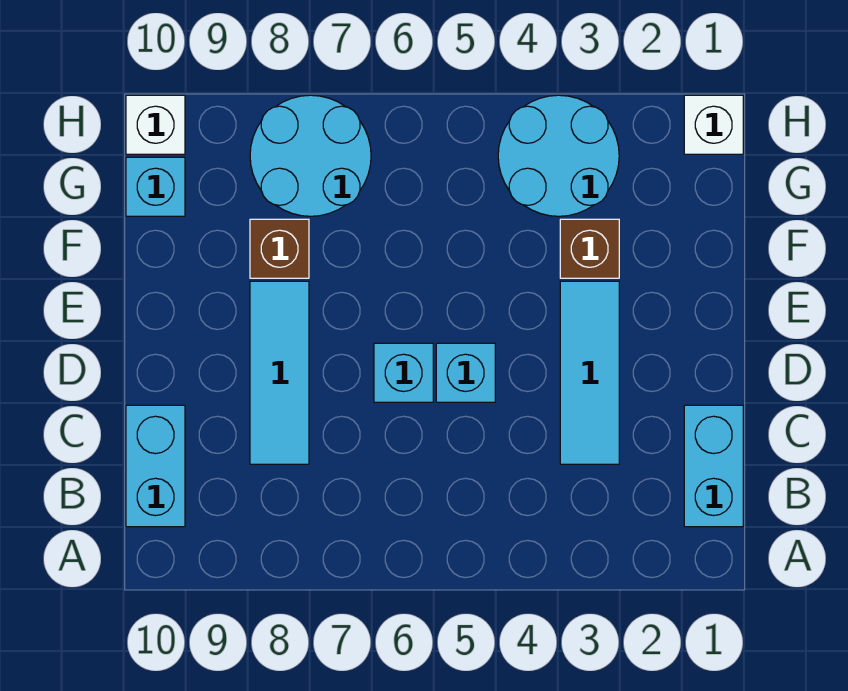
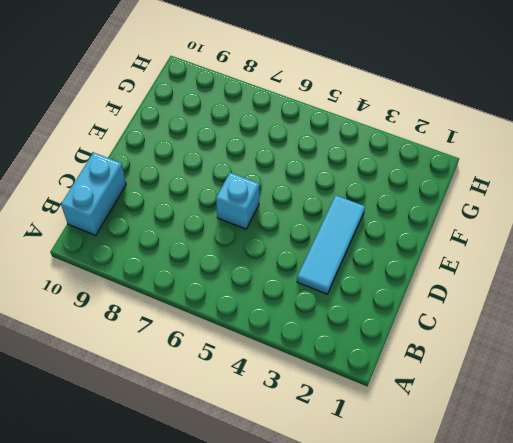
none -> cyan brick B1:C1 level 1
none -> cyan tile C8:E8 level 1
none -> cyan brick D5 level 1

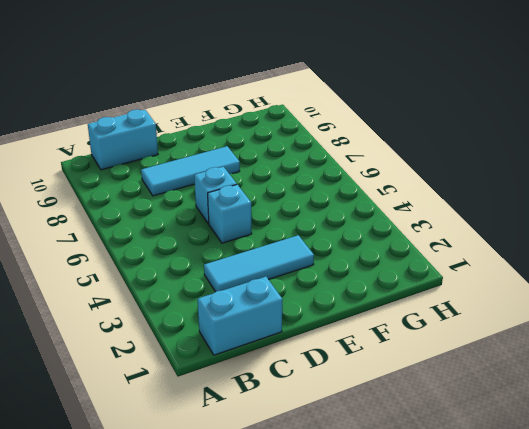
none -> brown brick F3 level 1
none -> brown brick F8 level 1
none -> cyan round brick G3:H4 level 1

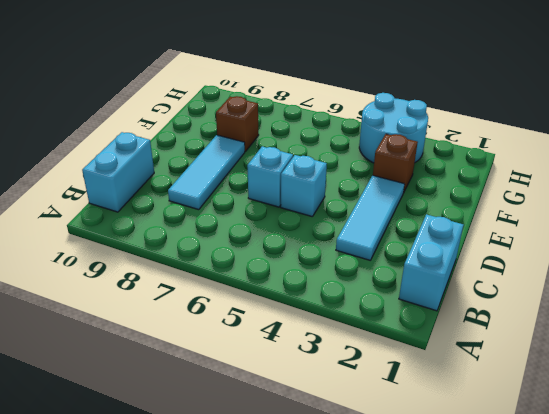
none -> cyan round brick G7:H8 level 1
none -> cyan brick G10 level 1
none -> white brick H1 level 1

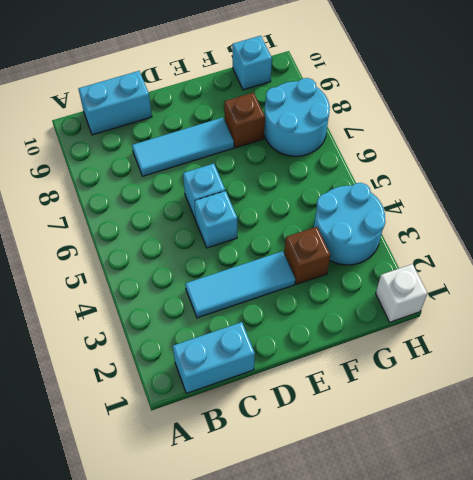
none -> white brick H10 level 1

